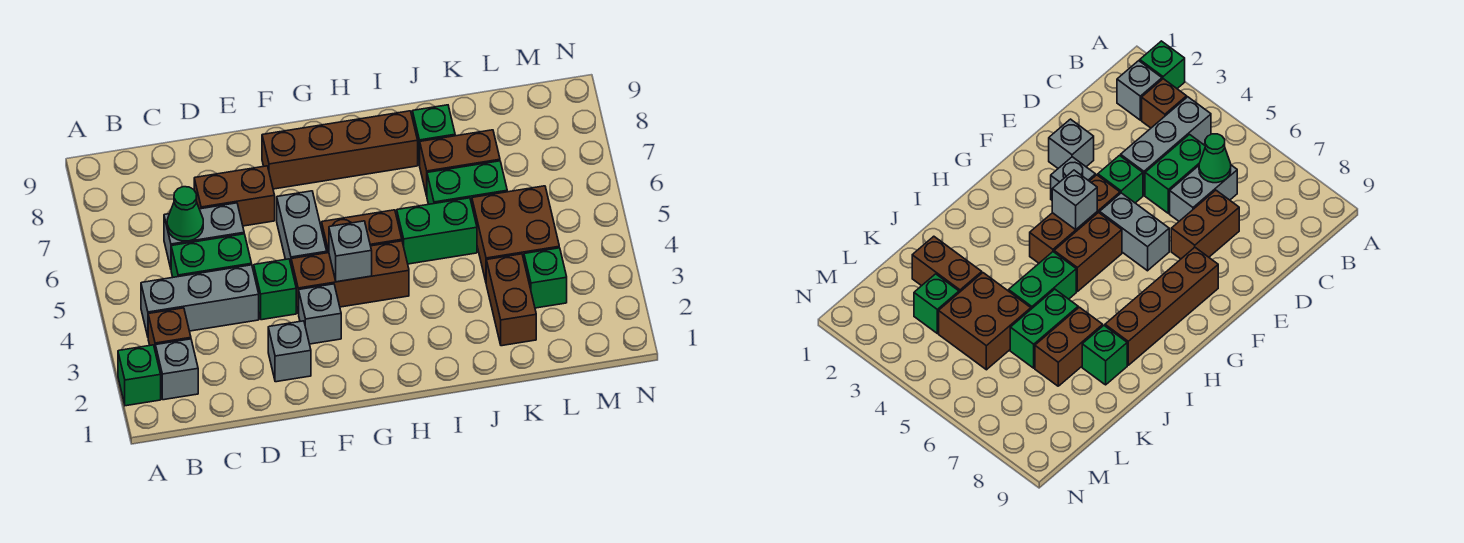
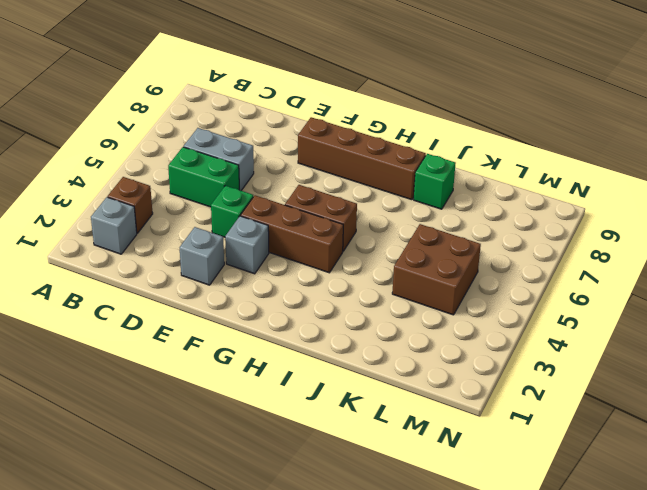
none -> green brick A2 level 1
none -> grey brick B4:D4 level 1
none -> brown brick D7:E7 level 1

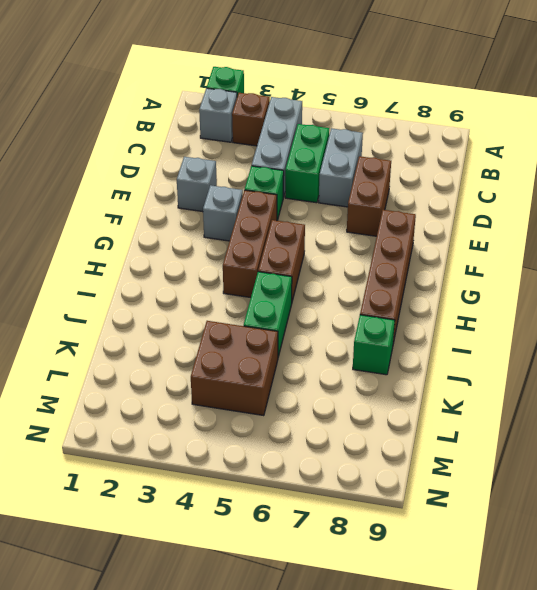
none -> grey brick F5:F6 level 1
none -> green brick J6:K6 level 1
none -> brown brick J7:K7 level 1

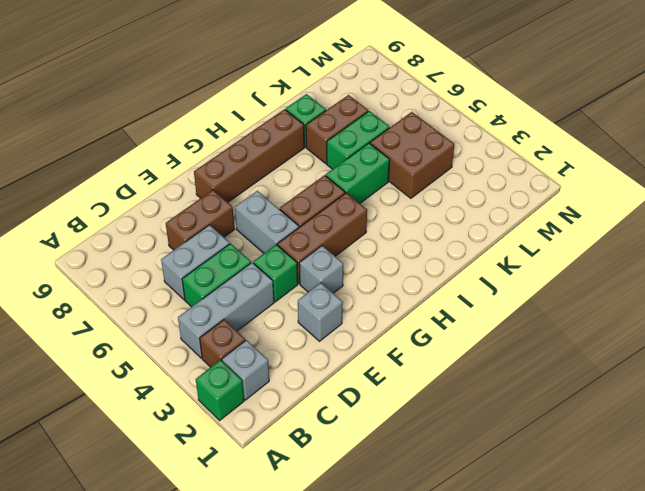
none -> brown brick K2:K3 level 1
none -> green brick L3 level 1
none -> green cone C6 level 2

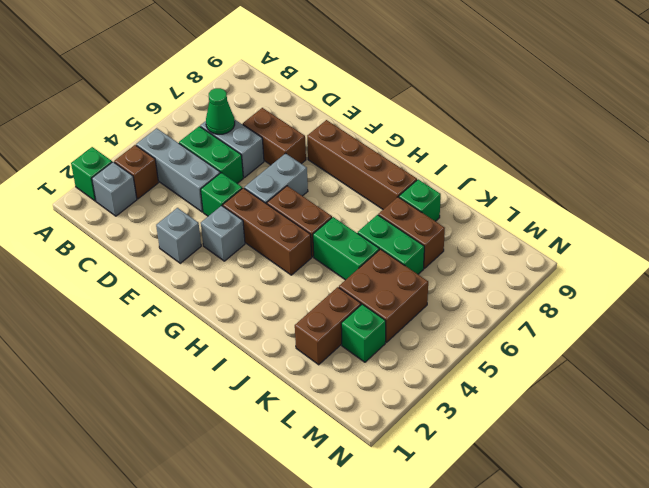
none -> grey brick G4 level 2

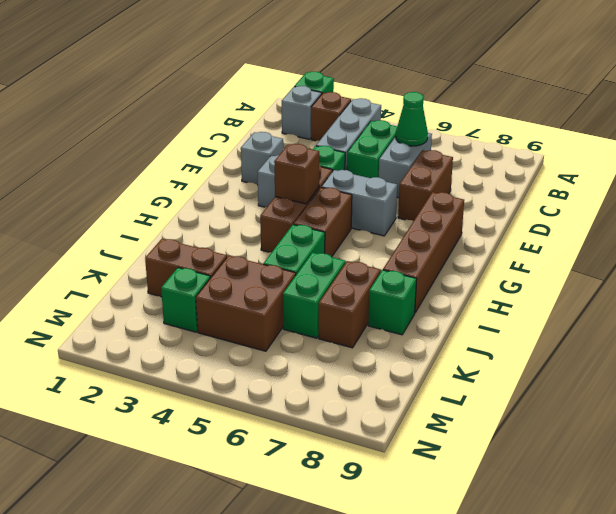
brown brick G4 level 2 -> grey brick G4 level 2

